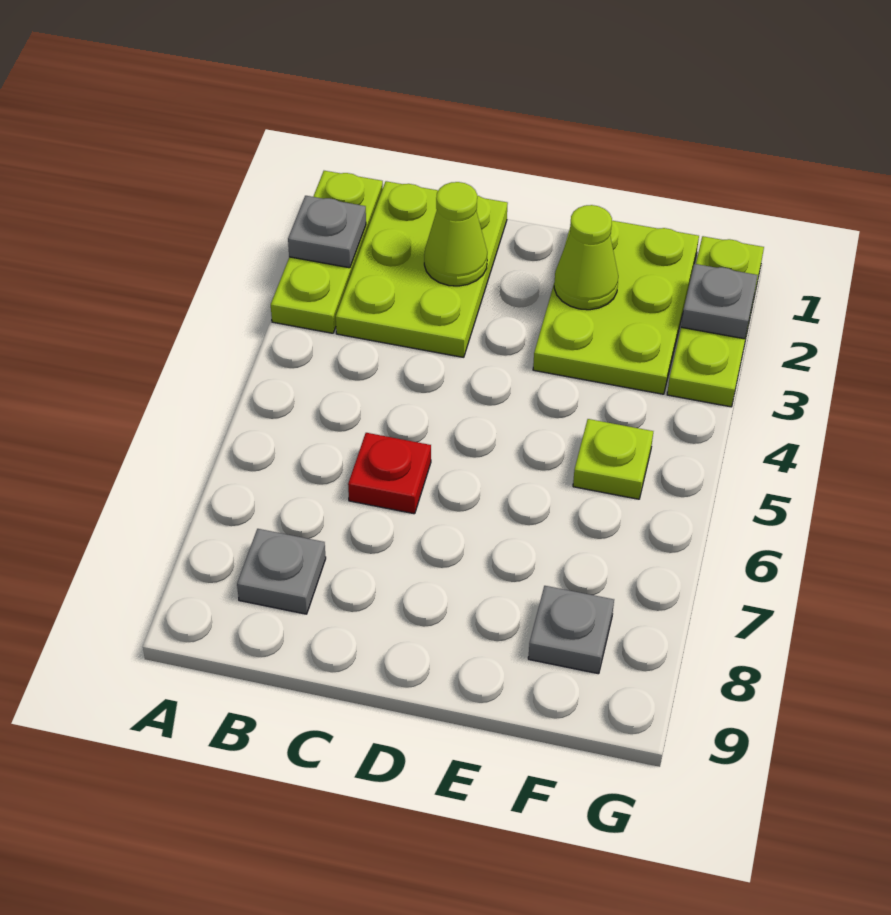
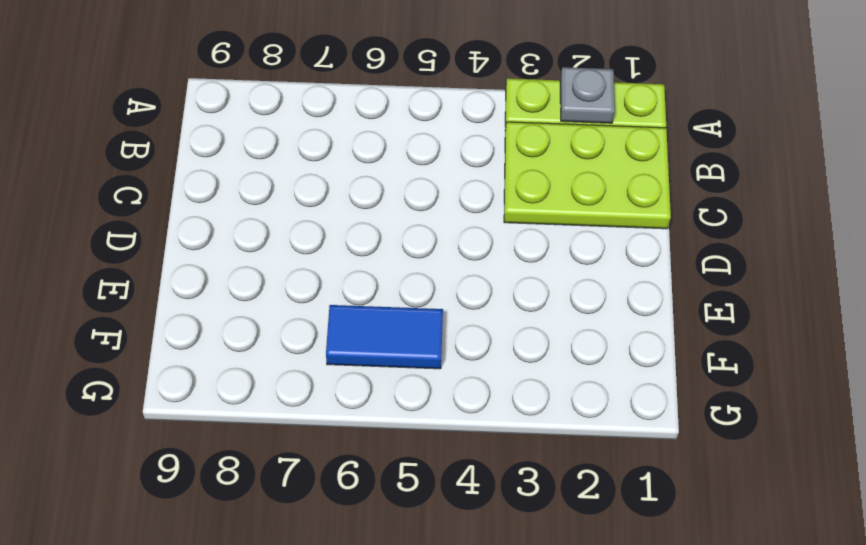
blue tile F5:F6 level 1 -> lime plate F5 level 1
none -> grey plate B8 level 1
none -> red plate C6 level 1
none -> lime plate E1:F3 level 1

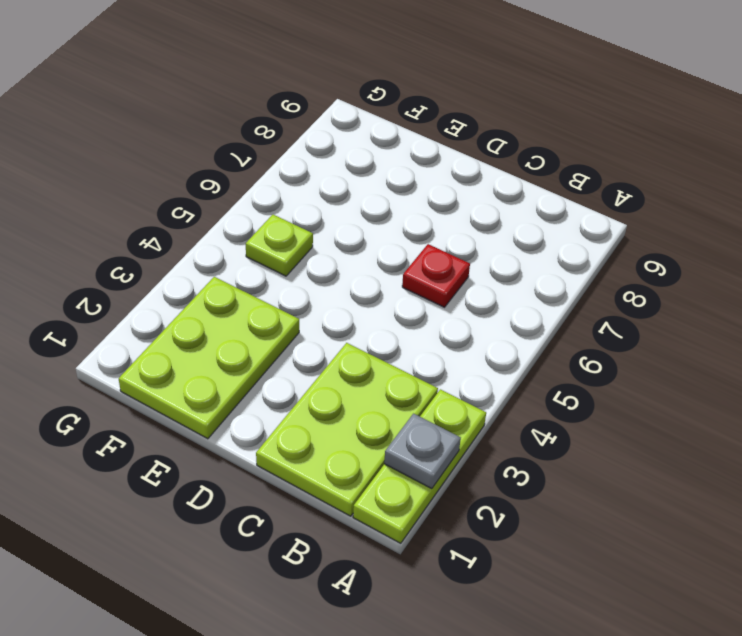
none -> grey plate B8 level 1
none -> grey plate F8 level 1
none -> lime plate G1:G3 level 1

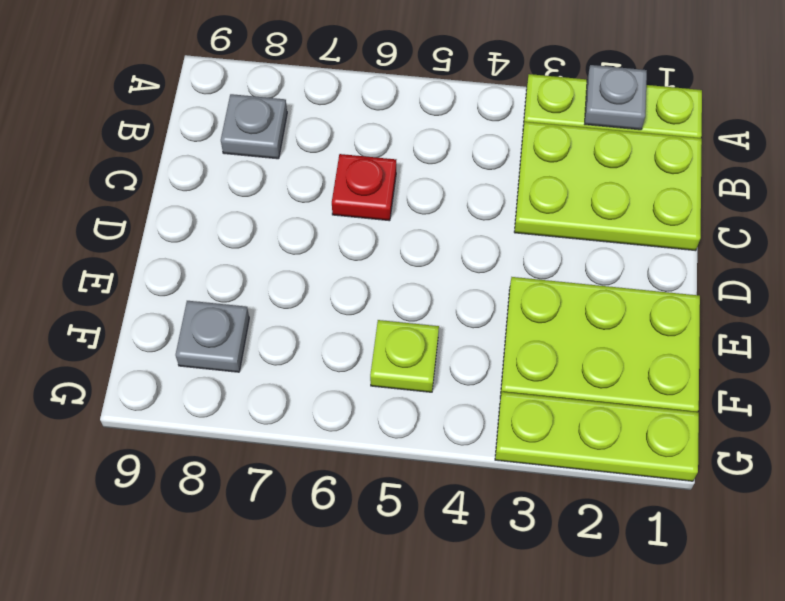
none -> lime cone C2 level 2
none -> lime cone E2 level 2
none -> grey plate G2 level 2

